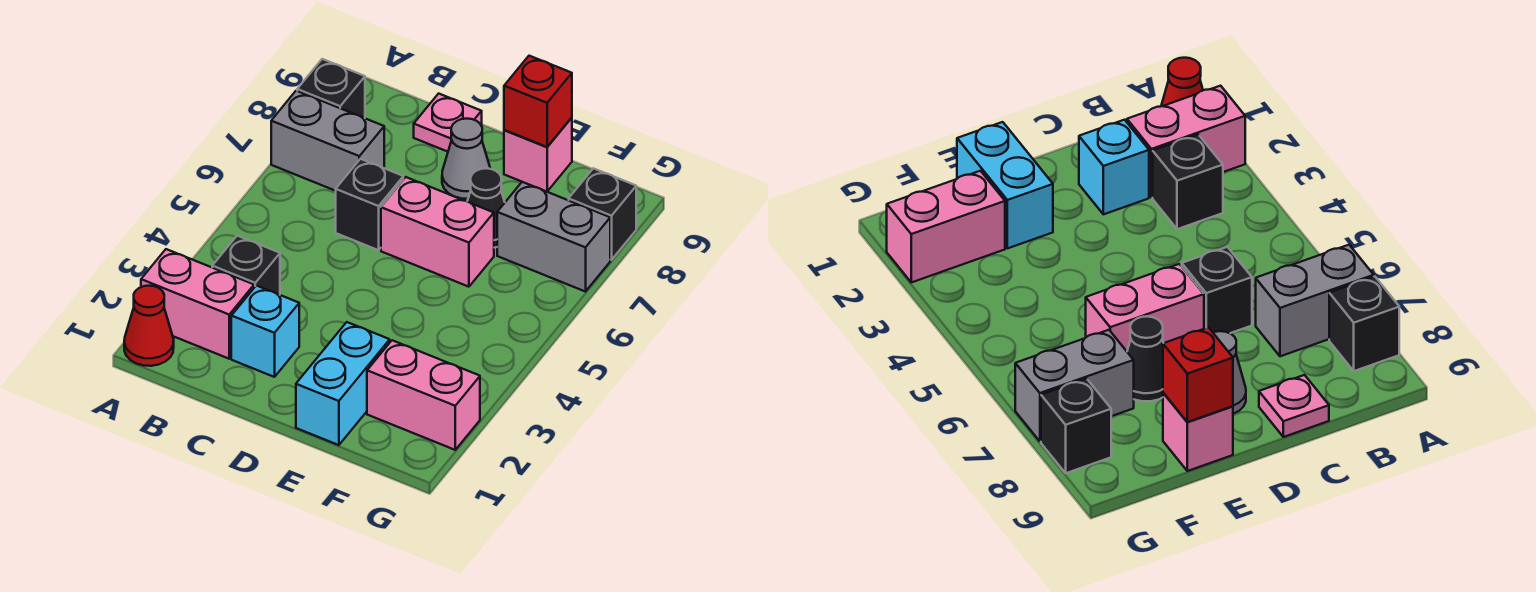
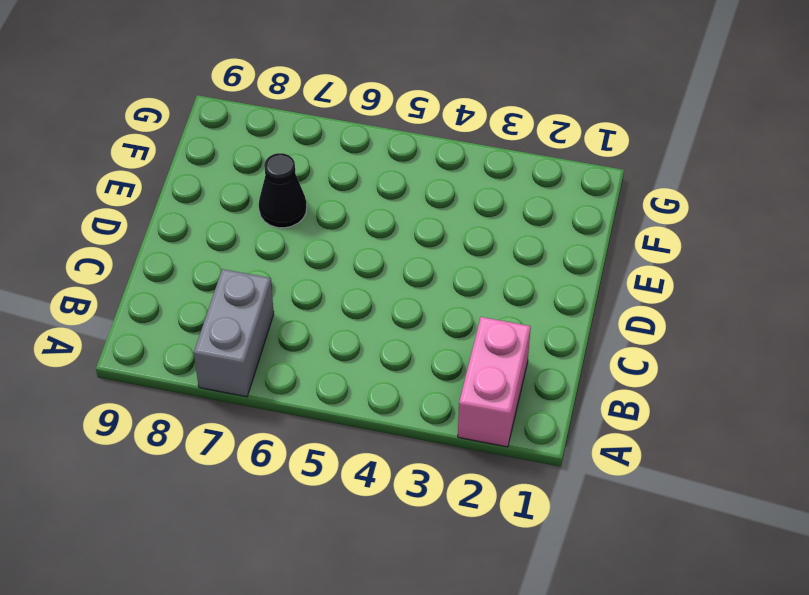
none -> red cone A1 level 1
none -> black brick A8 level 1
none -> black brick B3 level 1

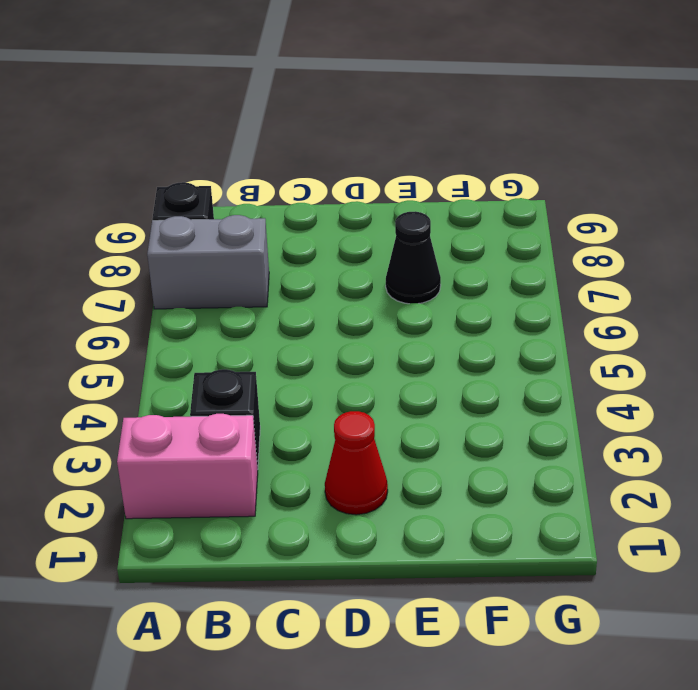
red cone D2 level 1 -> red cone A1 level 1
none -> cyan brick C2 level 1
none -> black brick C6 level 1
none -> pink plate C9 level 1

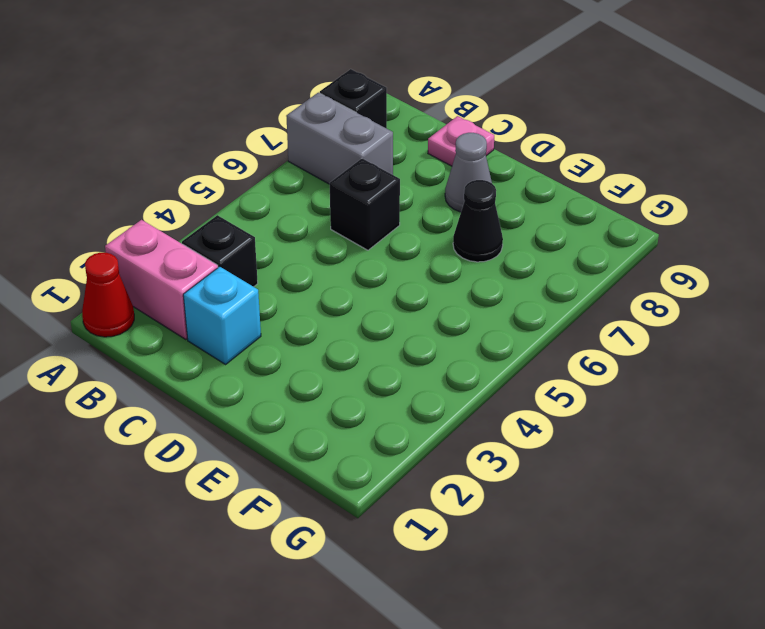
none -> pink brick D6:E6 level 1
none -> cyan brick E1:E2 level 1
none -> pink brick E9 level 1

